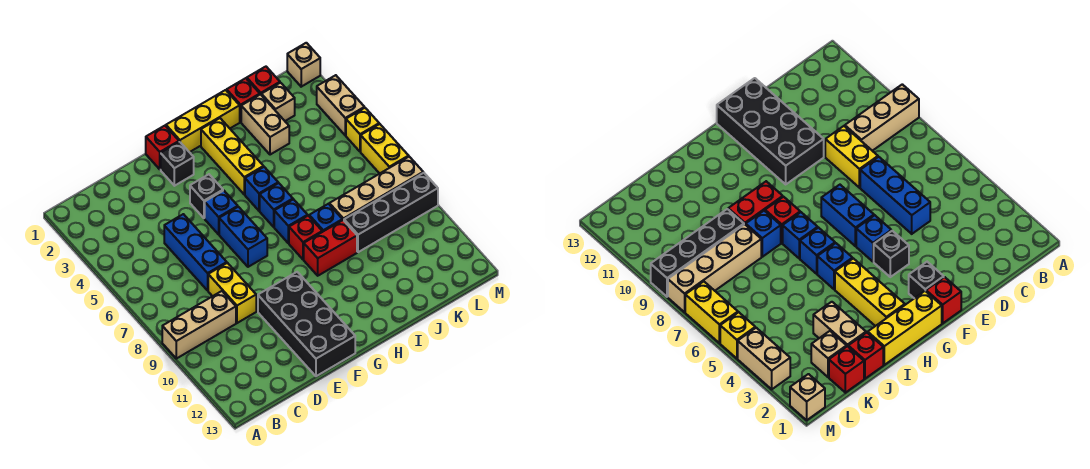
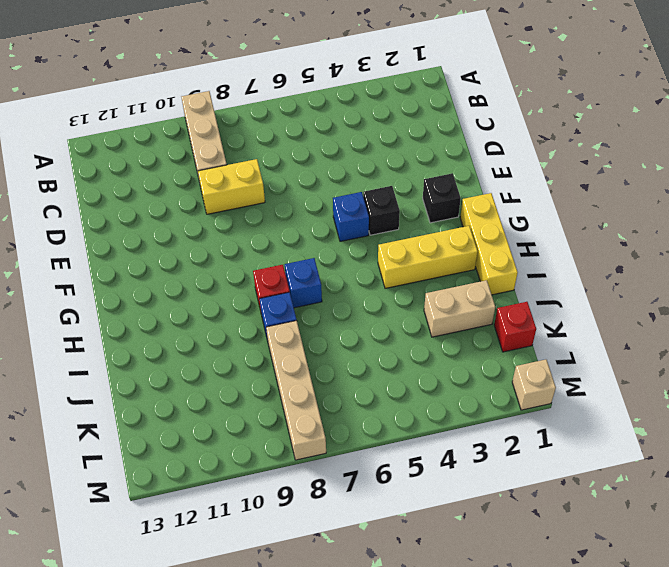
none -> blue brick D5:D7 level 1
none -> black brick E10:F13 level 1
none -> red brick F1 level 1

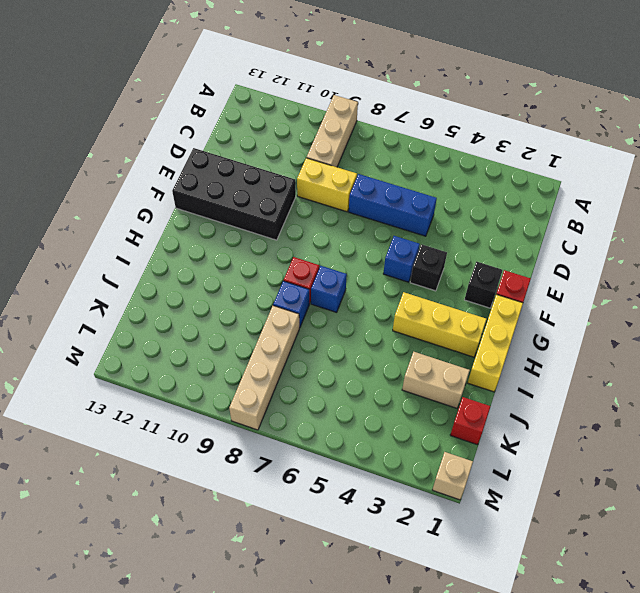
none -> blue brick F6:F7 level 1
none -> blue brick H5 level 1
none -> blue brick H6 level 1

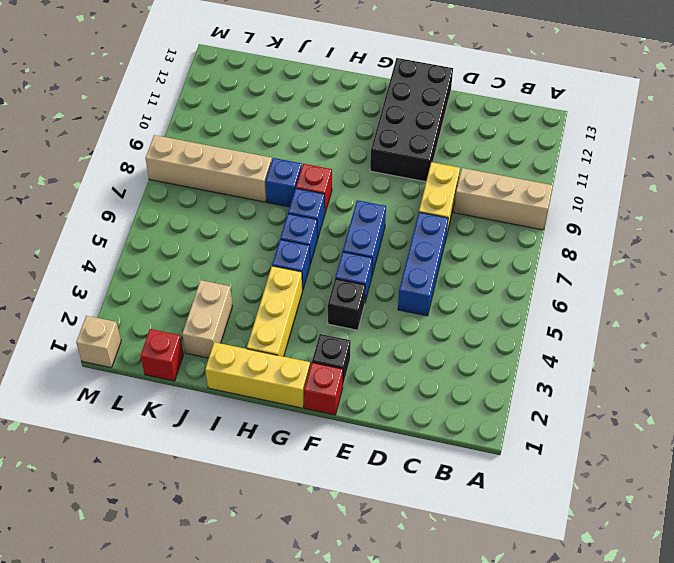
none -> red brick H9:I9 level 1
none -> red brick J1 level 1
none -> black brick J9:M9 level 1

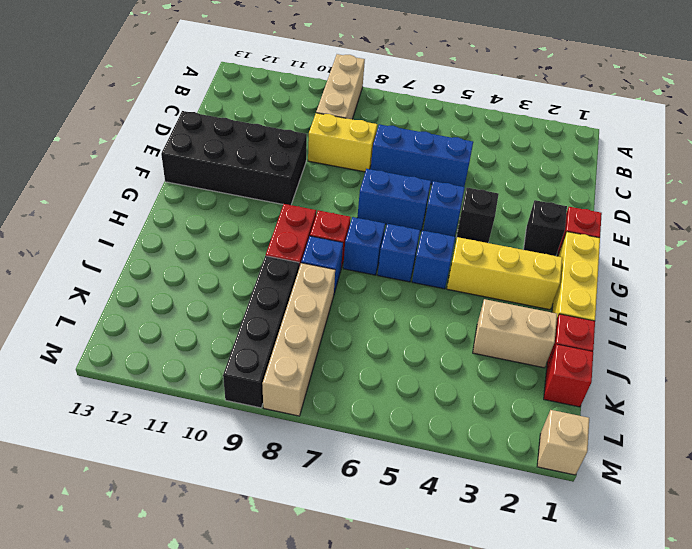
none -> tan brick K2 level 1
none -> tan brick M3:M4 level 1
none -> yellow brick M5 level 1

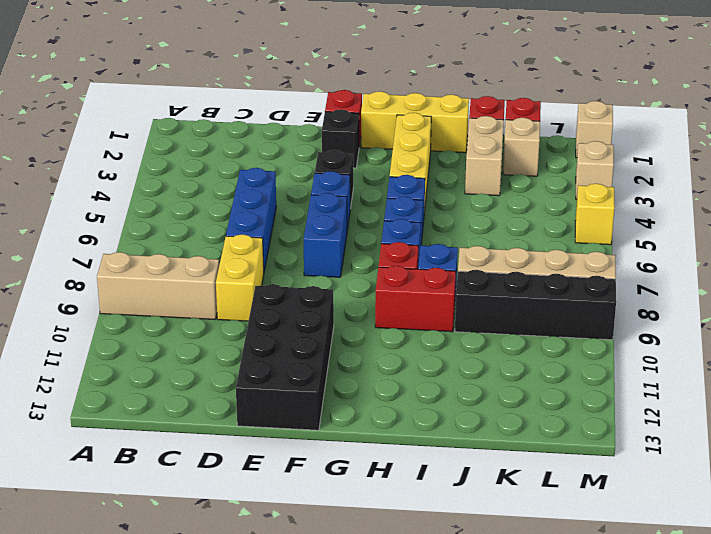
tan brick M3 level 1 -> tan brick M3:M4 level 1
none -> yellow brick M6:M7 level 1

